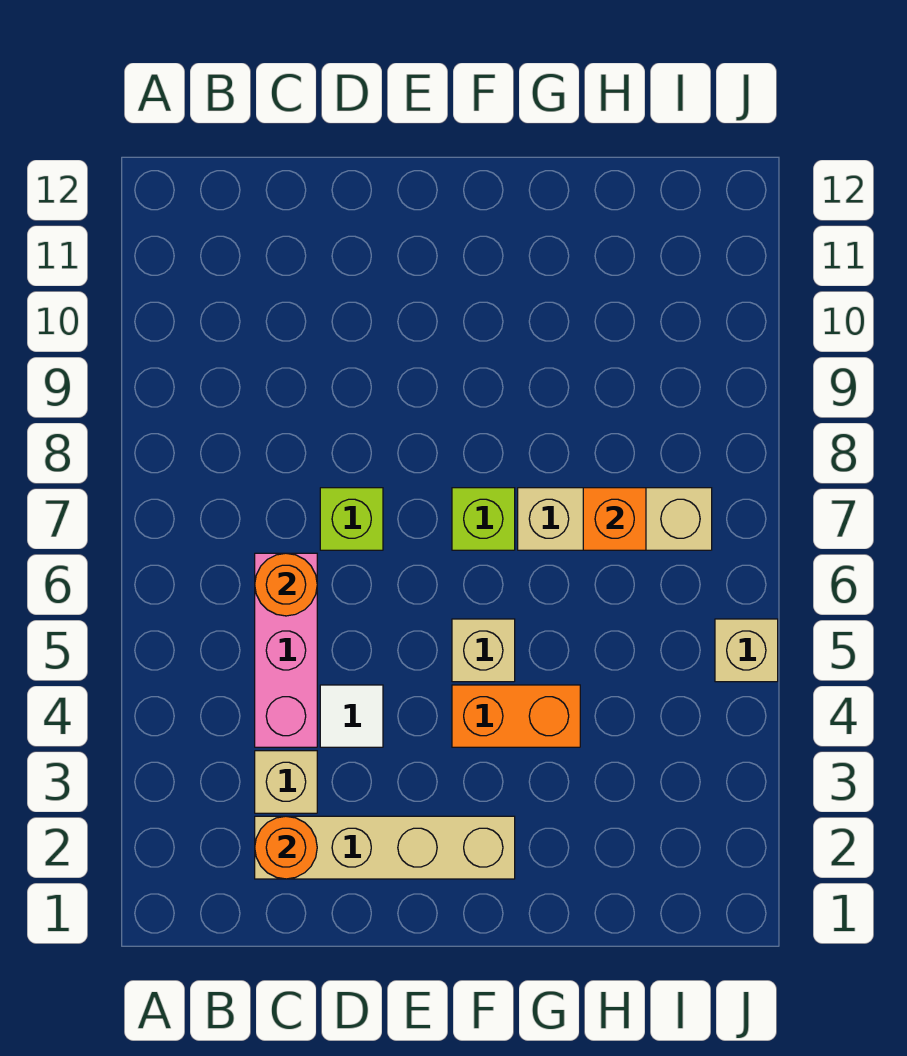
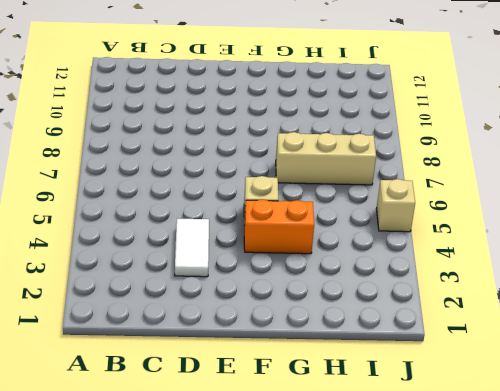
white tile D3:D4 level 1 -> white tile D4 level 1
none -> tan brick C2:F2 level 1
none -> tan brick C3 level 1
none -> pink brick C4:C6 level 1

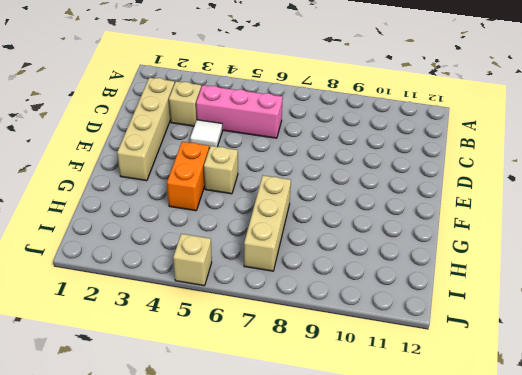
none -> lime brick D7 level 1
none -> lime brick F7 level 1
none -> orange round brick C2 level 2

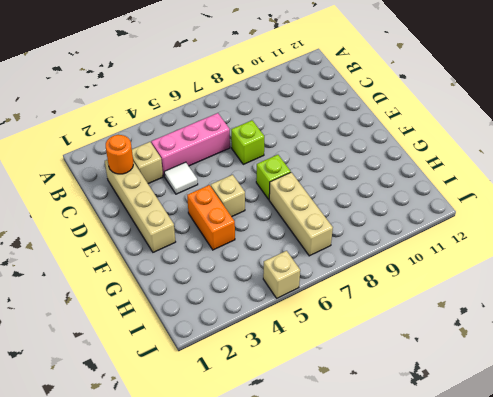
none -> orange round brick C6 level 2
none -> orange brick H7 level 2

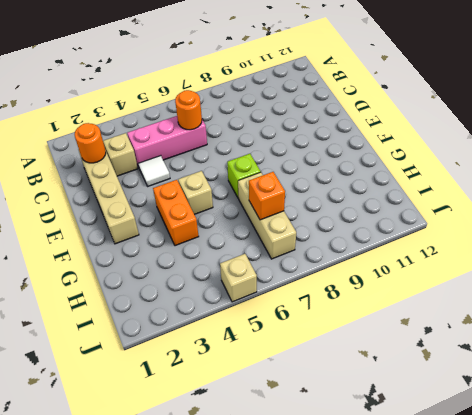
none -> lime brick D7 level 1

